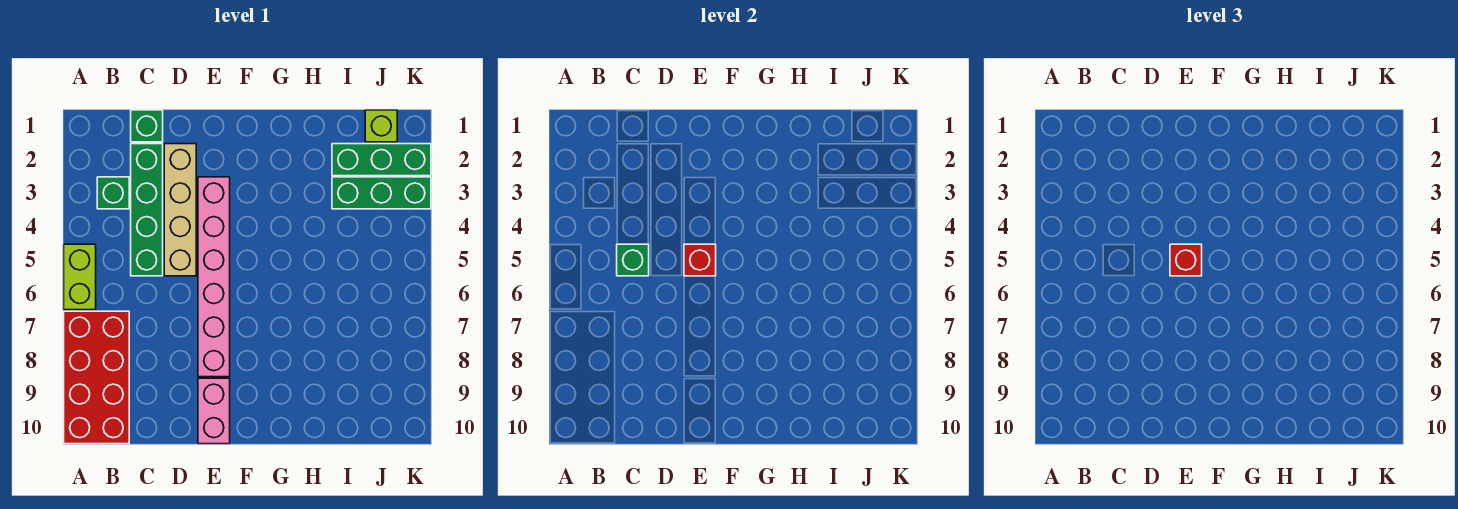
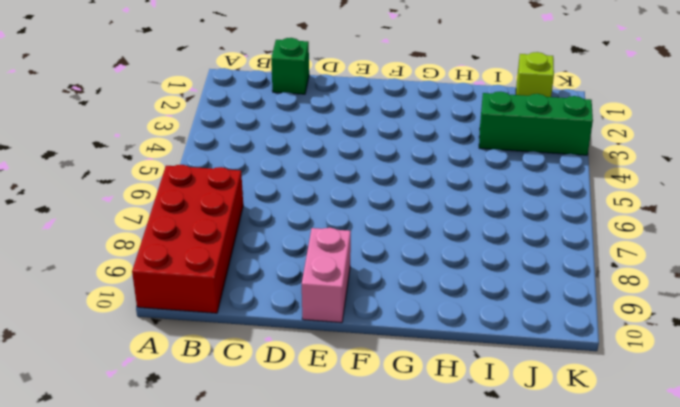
none -> lime brick A5:A6 level 1
none -> green brick B3 level 1
none -> green brick C2:C5 level 1

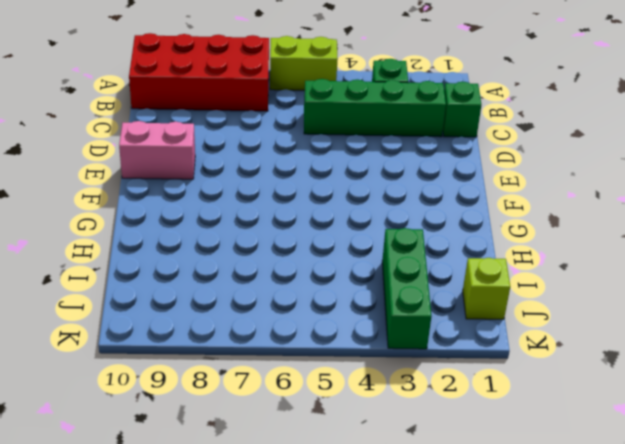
none -> tan brick D2:D5 level 1
none -> pink brick E3:E8 level 1
none -> green brick I2:K2 level 1

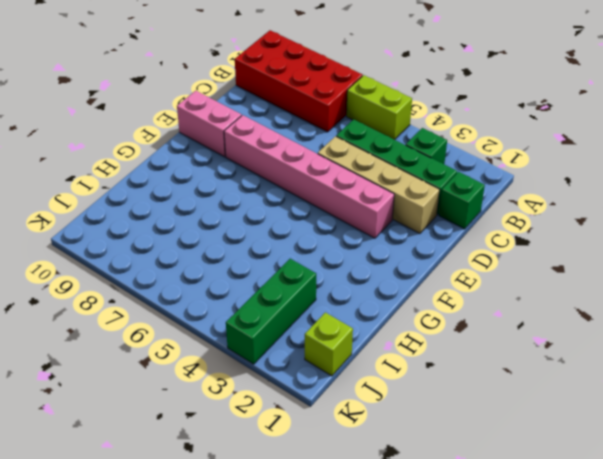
none -> green brick I2:K2 level 1
none -> green brick C5 level 2
none -> red brick E5 level 2

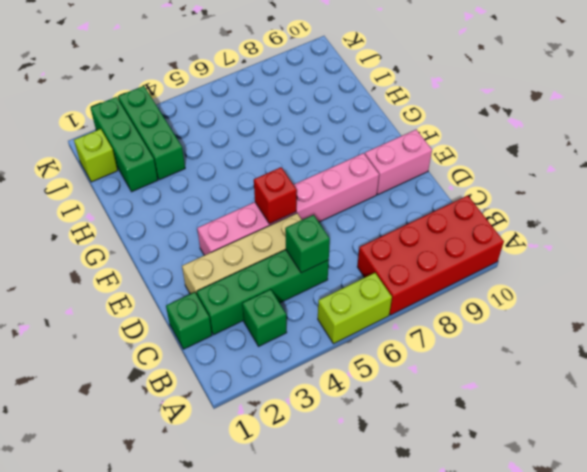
none -> red brick E5 level 3

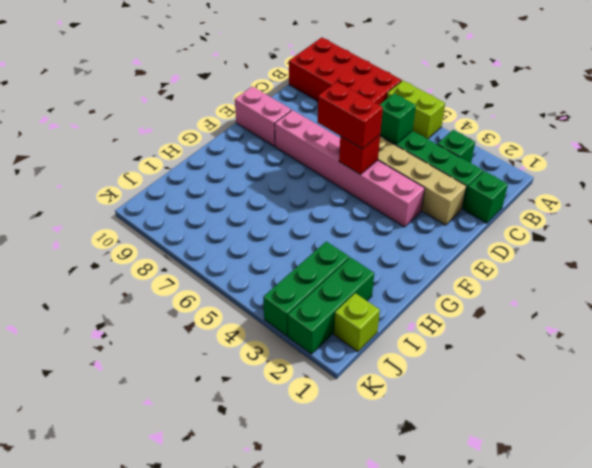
red brick E5:E6 level 3 -> red brick E5 level 3

